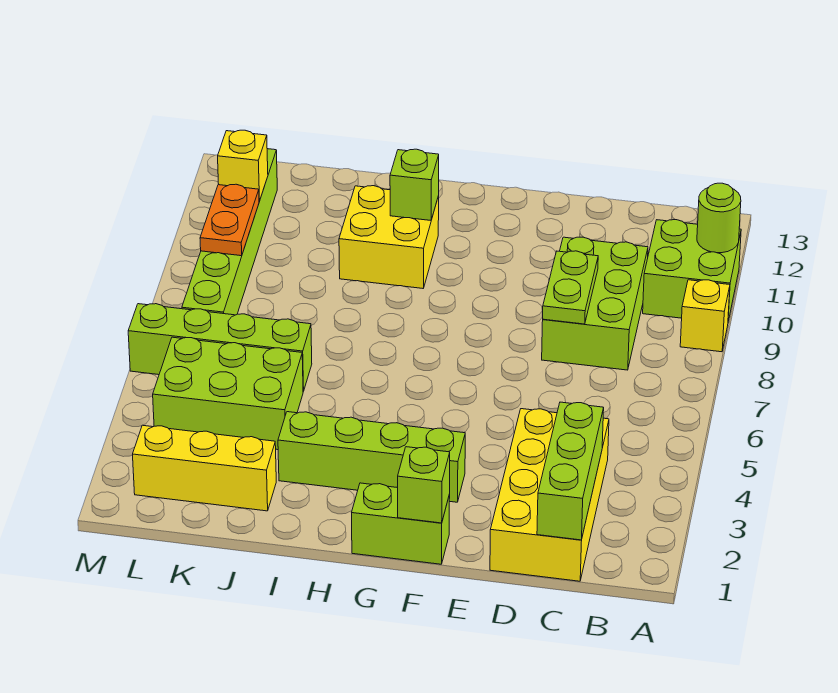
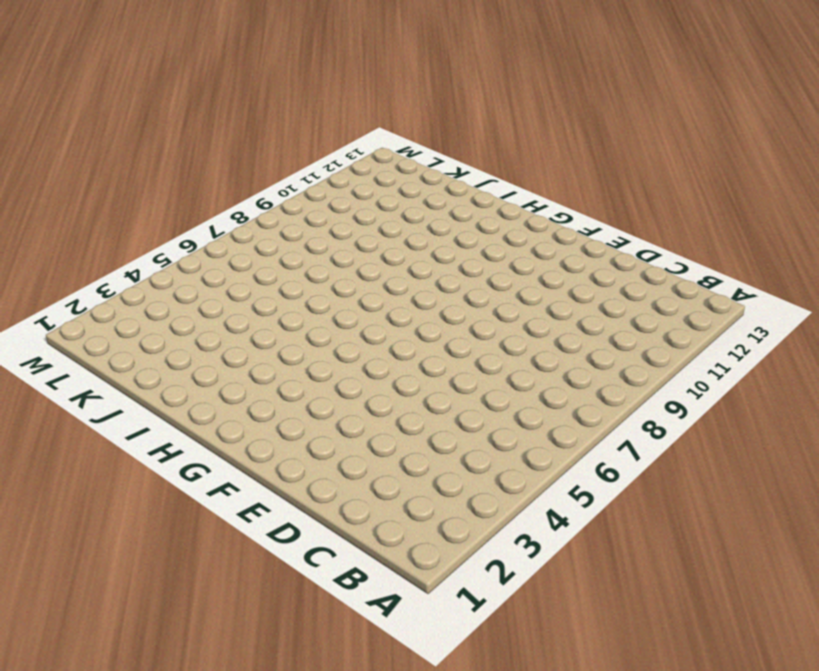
none -> yellow brick A9 level 1
none -> lime brick A10:B11 level 1
none -> yellow brick C1:D4 level 1

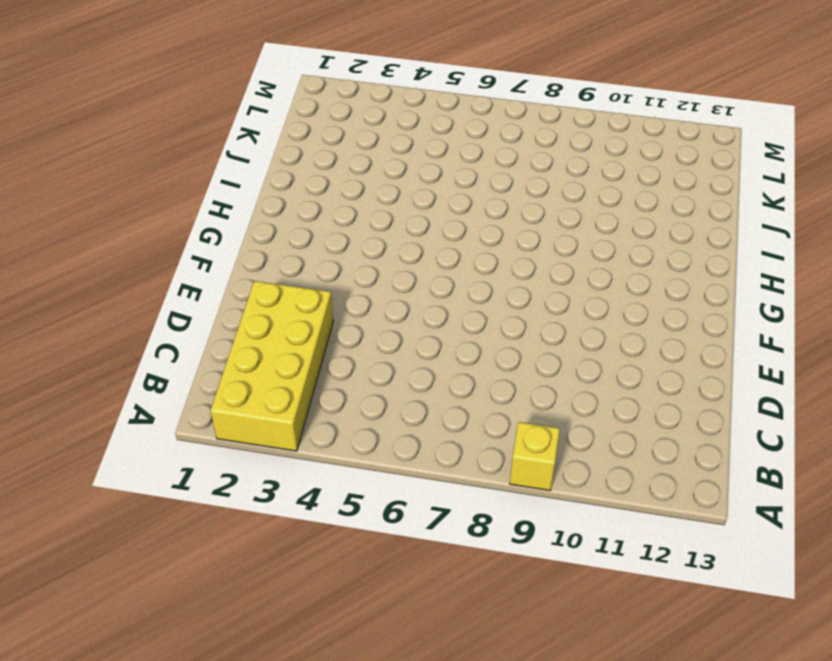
yellow brick A2:D3 level 1 -> yellow brick C1:D4 level 1
none -> lime brick A10:B11 level 1
none -> lime brick C8:D10 level 1
none -> lime brick F1:G1 level 1

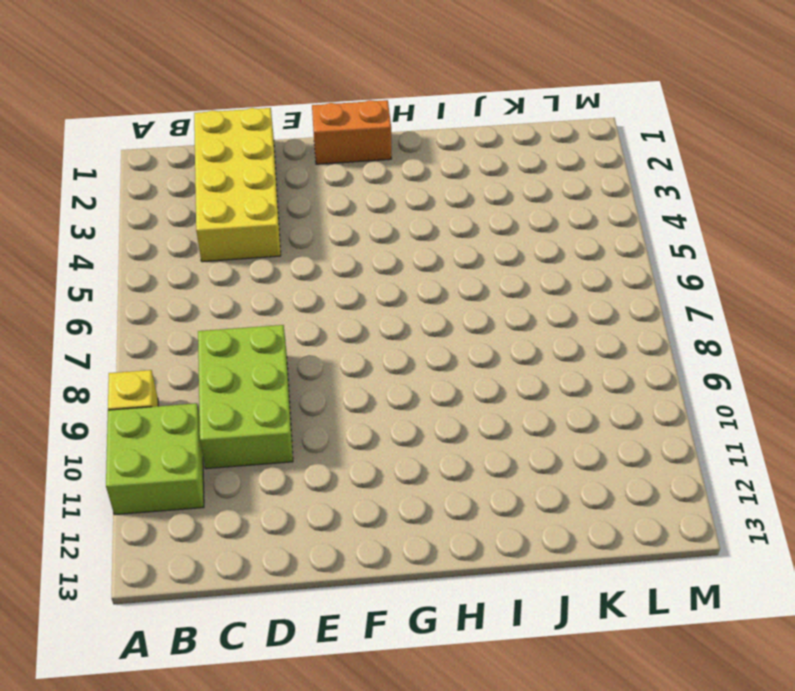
orange brick F1:G1 level 1 -> lime brick F1:G1 level 1
none -> lime brick F3:I3 level 1
none -> yellow brick H10:I11 level 1
none -> yellow brick J2:L2 level 1

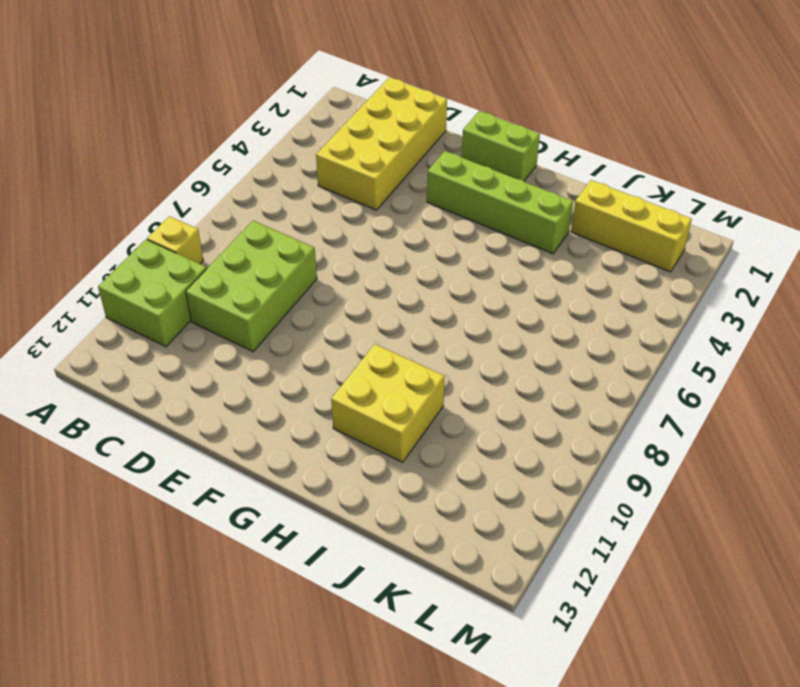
none -> lime brick J4:L5 level 1
none -> lime brick J6:M6 level 1
none -> lime brick L7:L12 level 1

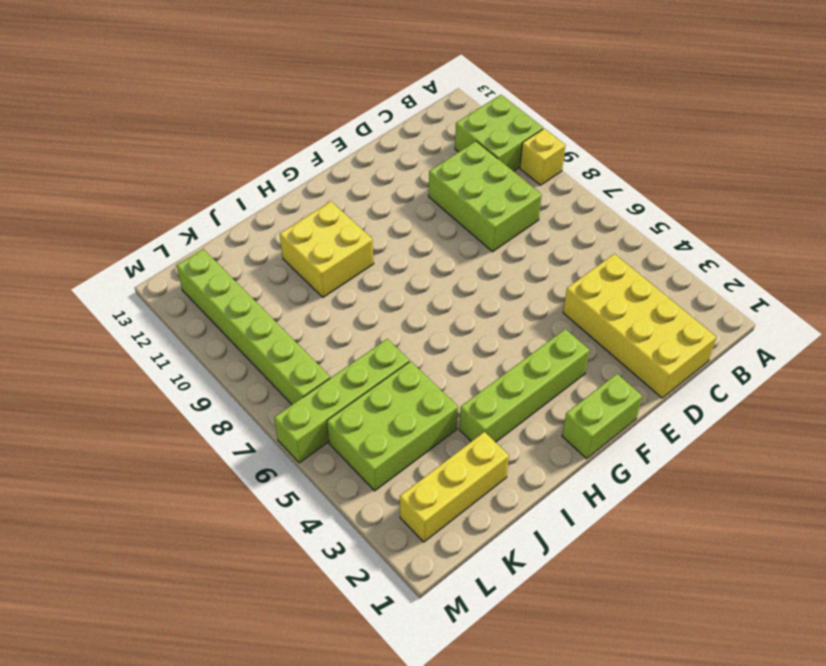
none -> lime round brick A11 level 2
none -> lime brick C1:C3 level 2
none -> lime plate D8:D9 level 2

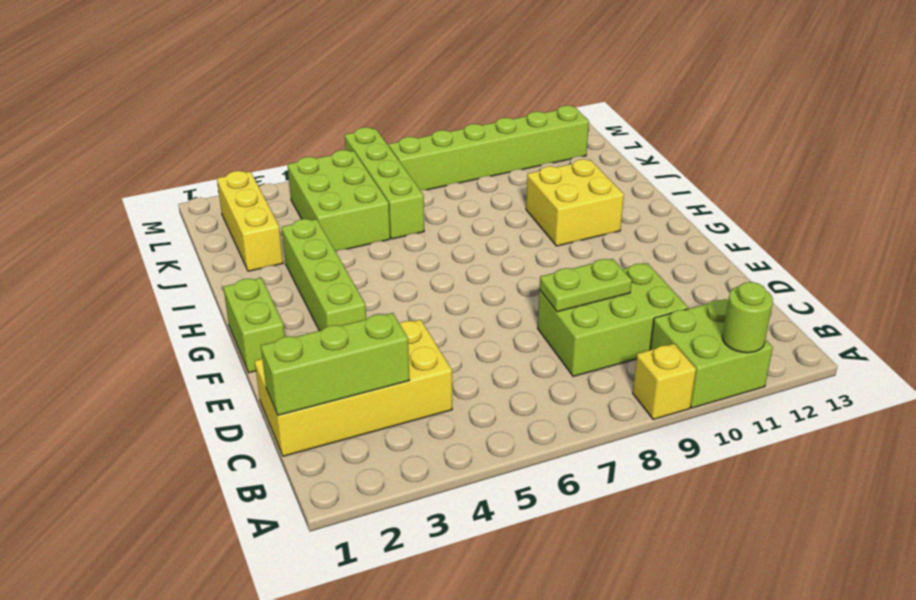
none -> lime brick F1 level 2
none -> lime brick H11 level 2
none -> orange plate L9:L10 level 2

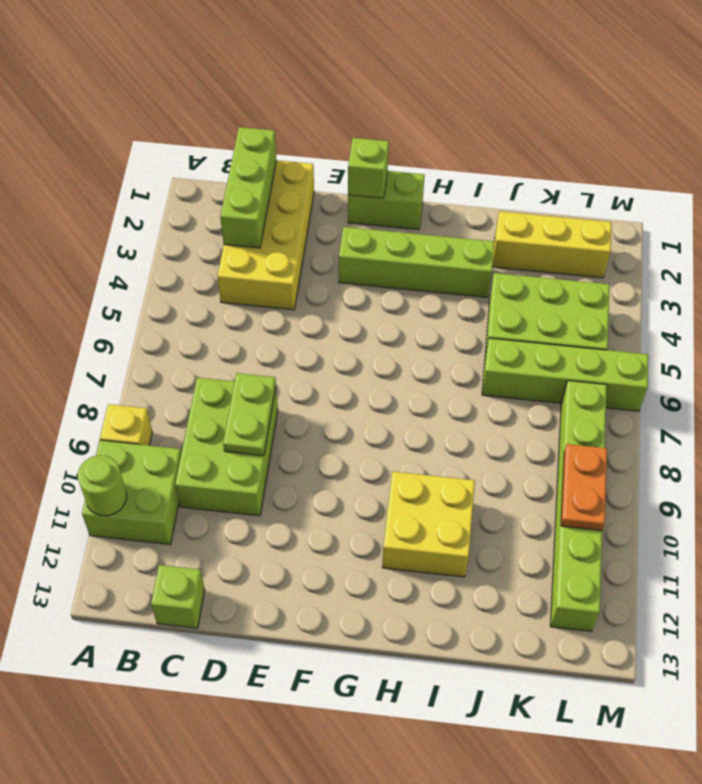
lime brick C13 level 1 -> lime brick H11 level 2
none -> yellow brick L11 level 2

